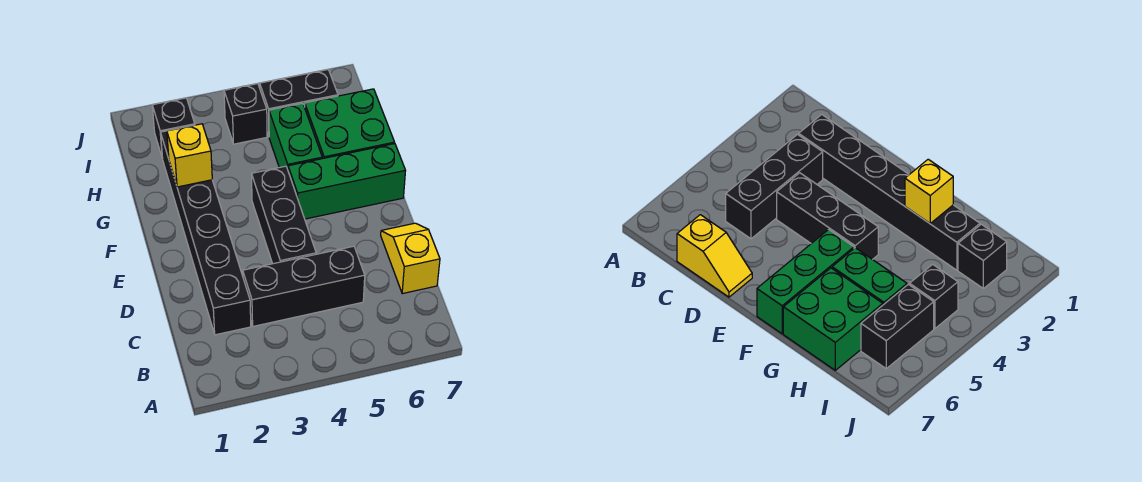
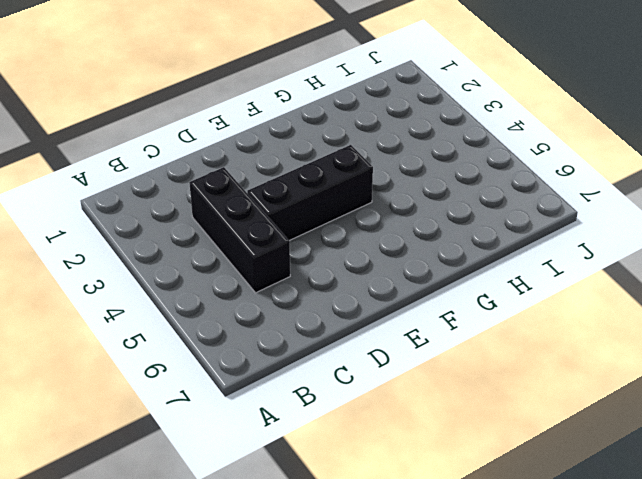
none -> black brick C2:H2 level 1
none -> yellow slope C7:D7 level 1 top C

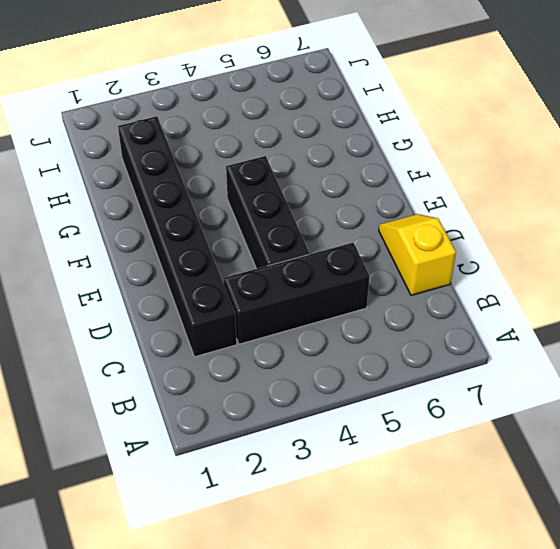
none -> green brick F5:F7 level 1
none -> green brick G5:H5 level 1

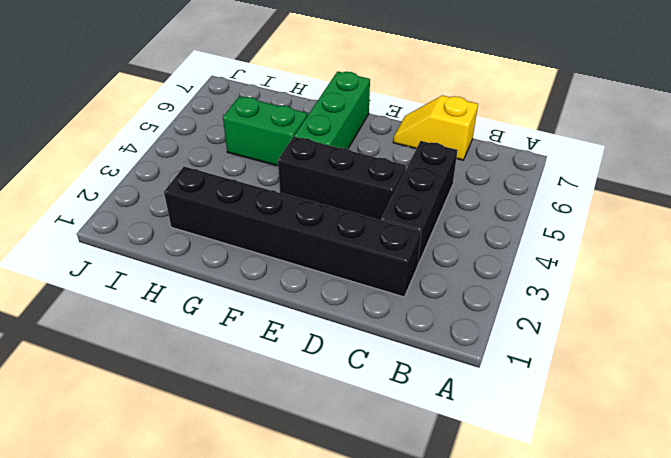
none -> green brick G6:H7 level 1
none -> black brick I2 level 1

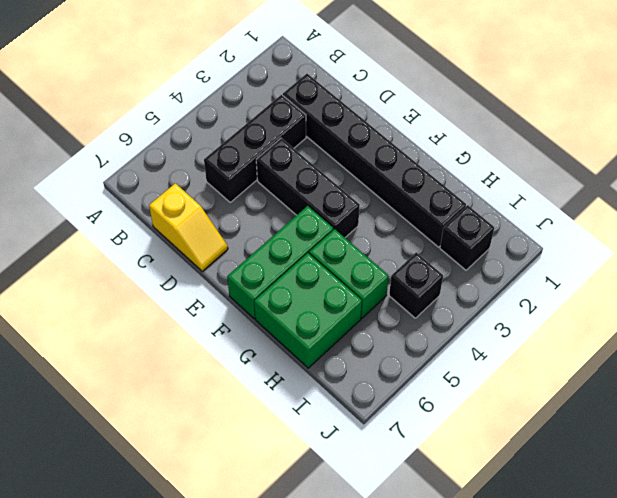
none -> black brick I5:I6 level 1
none -> yellow brick G2 level 2

